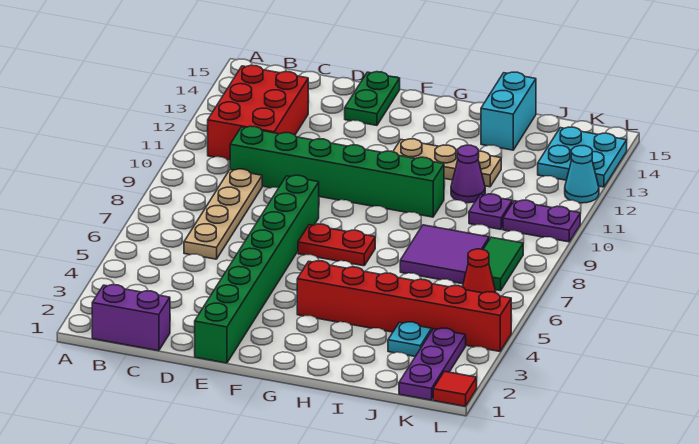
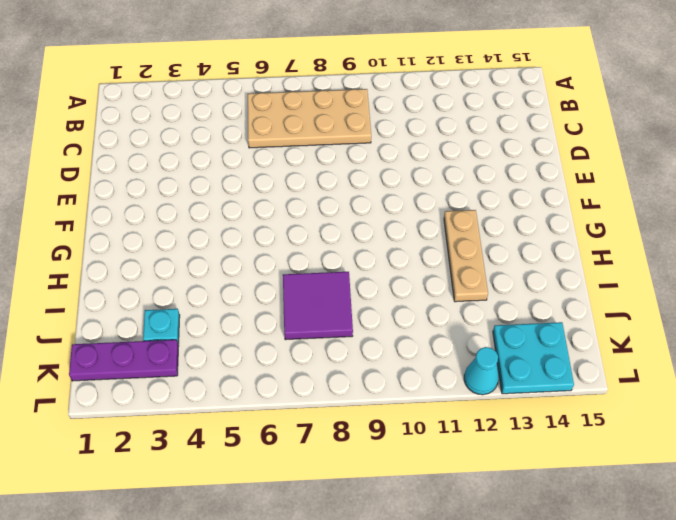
tan plate B6:C9 level 1 -> tan plate C6:C9 level 1
none -> purple brick B1:C1 level 1
none -> red brick B11:C13 level 1
none -> green brick C10:H10 level 1

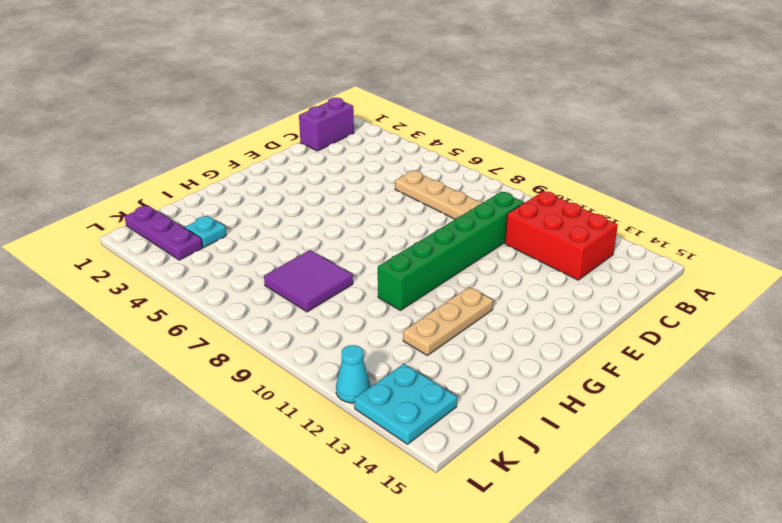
none -> green brick E1:E8 level 1
none -> green plate E14:E15 level 1
none -> red plate F7:G7 level 1

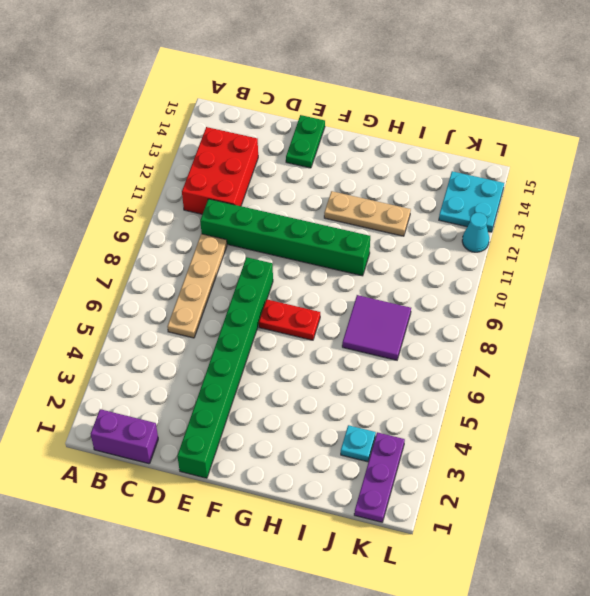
none -> red brick G4:L4 level 1
none -> purple cone I11 level 1
none -> cyan brick I14:I15 level 1

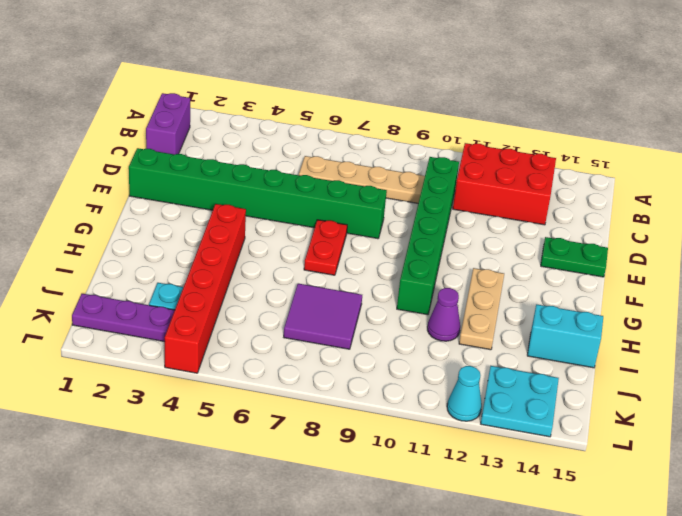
none -> purple plate J10 level 1
none -> red cone K6 level 1
none -> green tile K7:K8 level 1

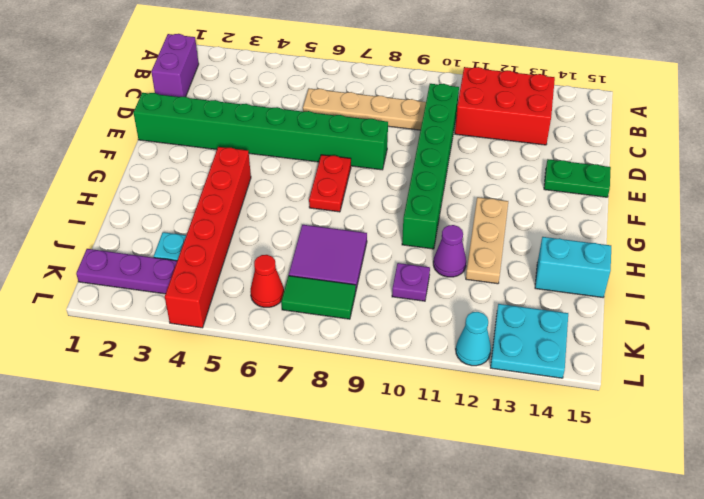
none -> purple plate K10:L10 level 1
none -> red tile L1 level 1

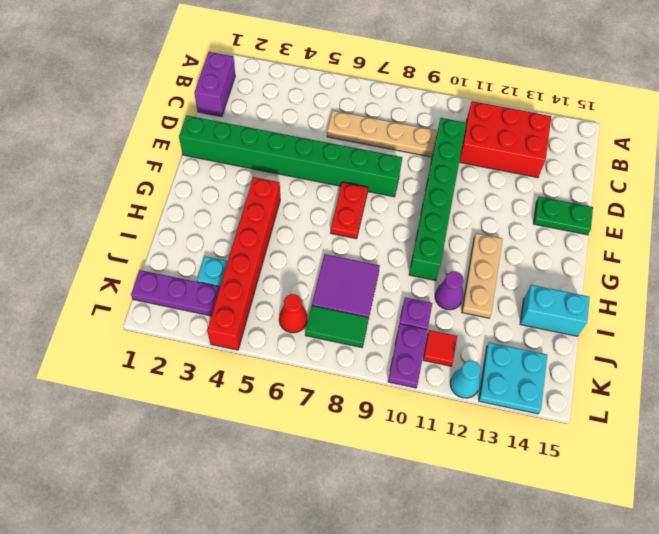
red tile K11 level 1 -> red tile L1 level 1

